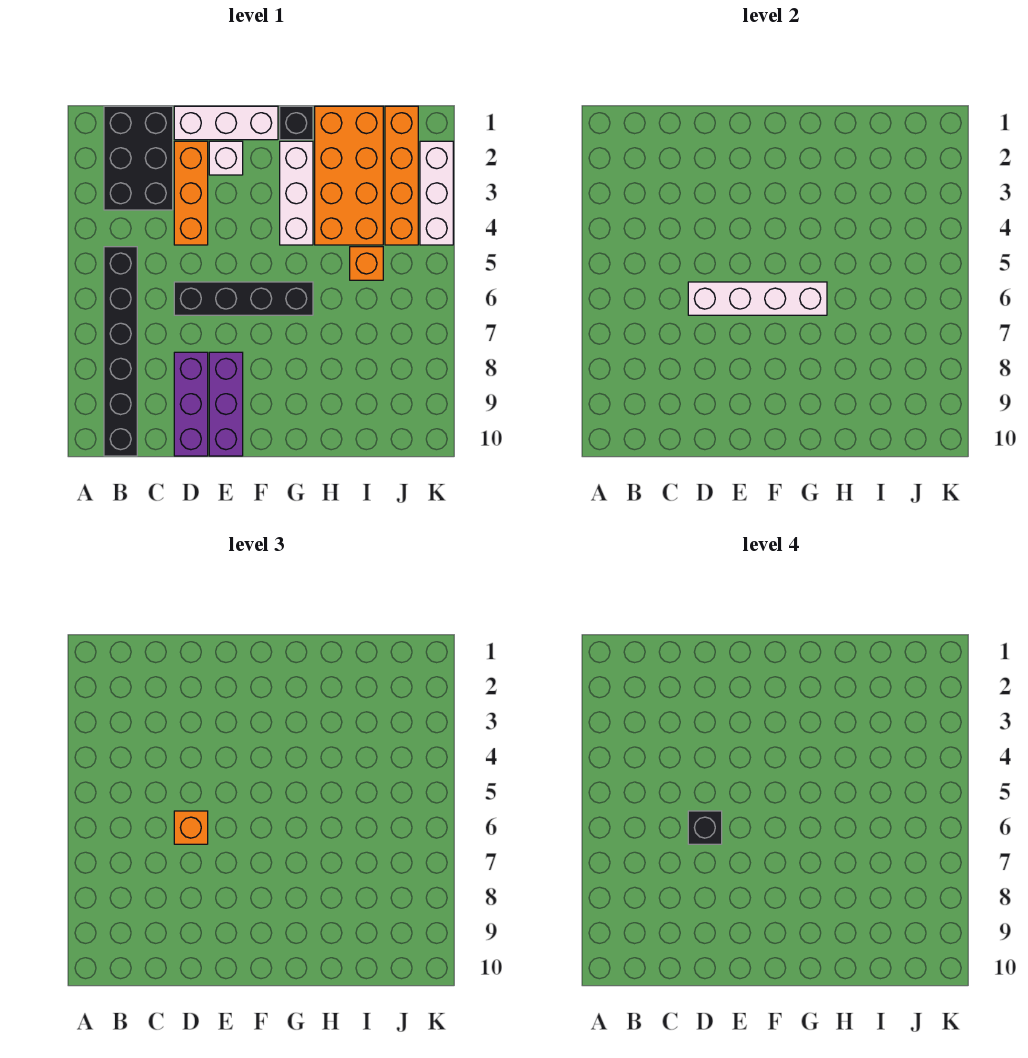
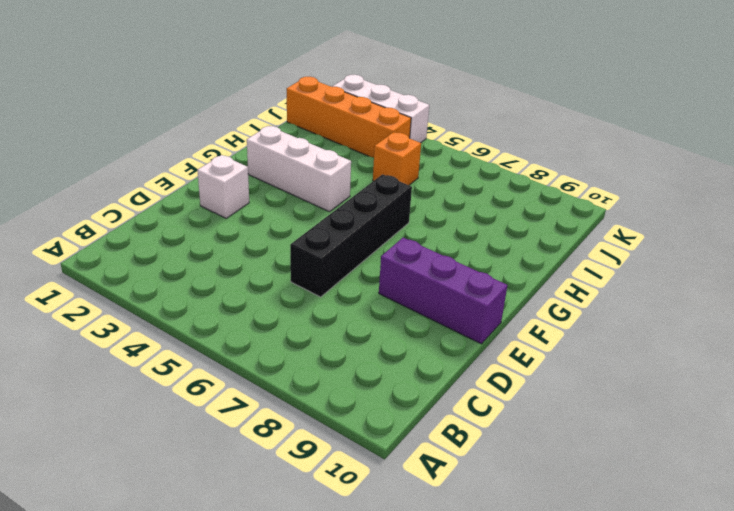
none -> black brick B1:C3 level 1
none -> black brick B5:B10 level 1
none -> white brick D1:F1 level 1

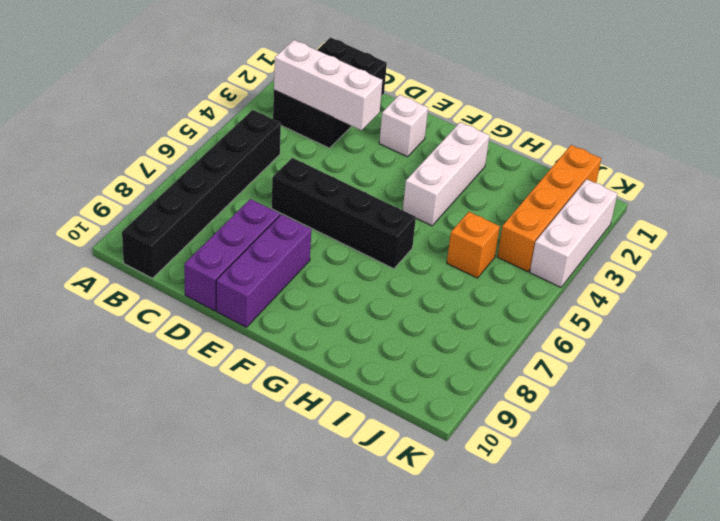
white brick B3:D3 level 2 -> white brick D1:F1 level 1
none -> orange brick D2:D4 level 1
none -> black brick G1 level 1
none -> orange brick H1:I4 level 1

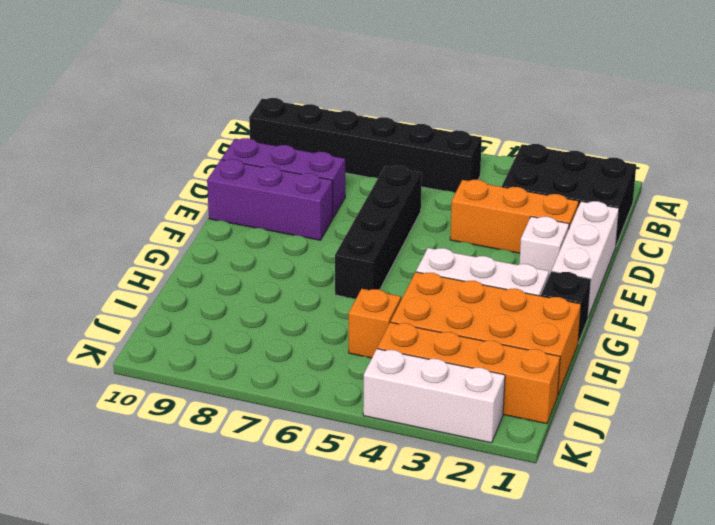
none -> white brick D6:G6 level 2
none -> orange brick D6 level 3
none -> black brick D6 level 4

